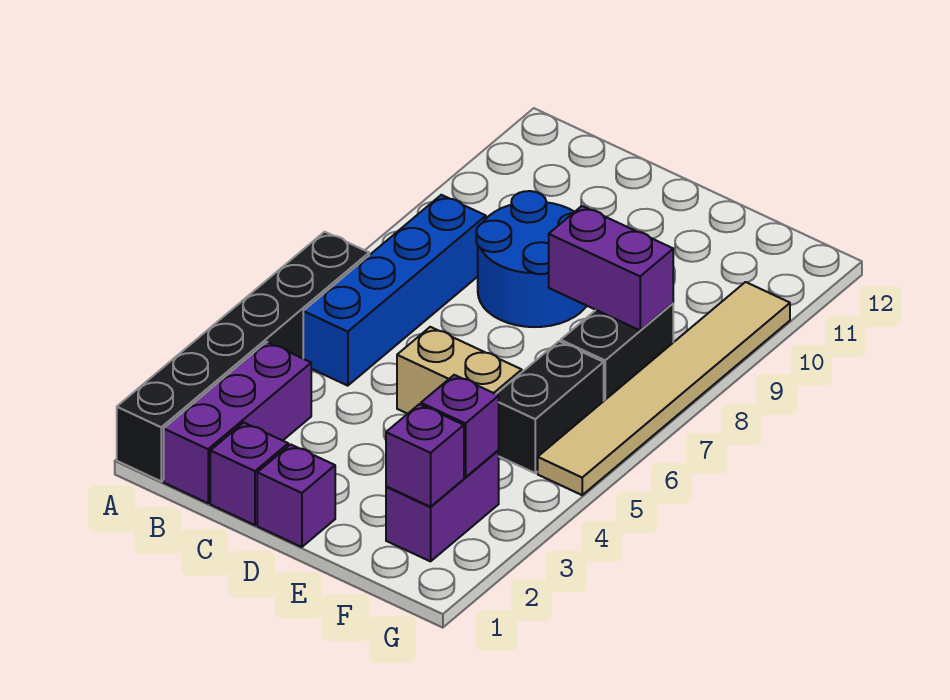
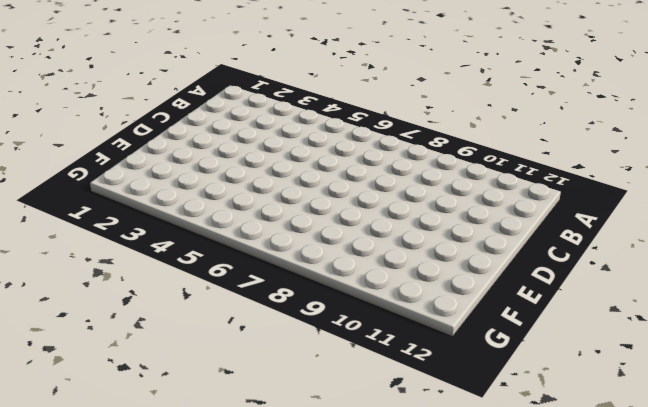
none -> black brick A1:A6 level 1
none -> purple brick B1:B3 level 1
none -> blue brick B5:B8 level 1

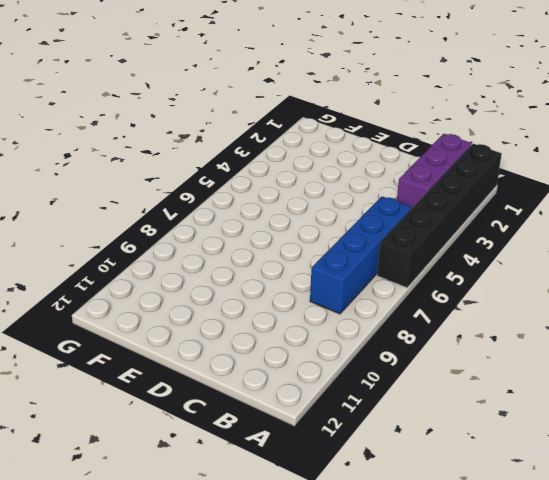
none -> purple brick C1 level 1
none -> blue round brick C8:D9 level 1
none -> purple brick D1 level 1

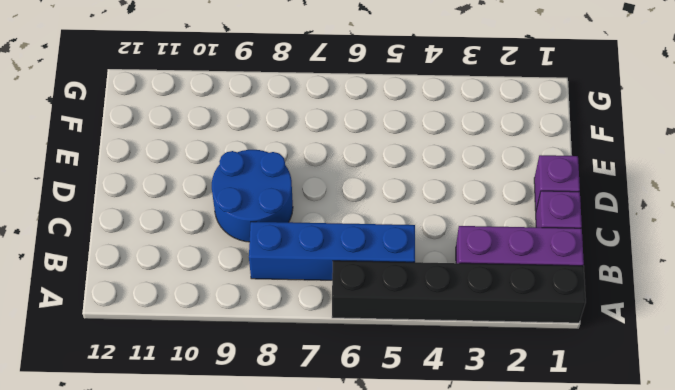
none -> tan brick D5:E5 level 1
none -> purple brick F2:F3 level 1
none -> black brick F5:F6 level 1

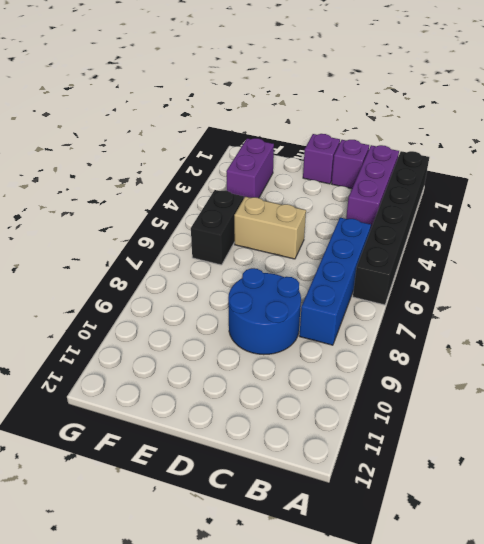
none -> black brick F7:F8 level 1
none -> tan tile G5:G10 level 1
none -> purple brick E8:F8 level 2

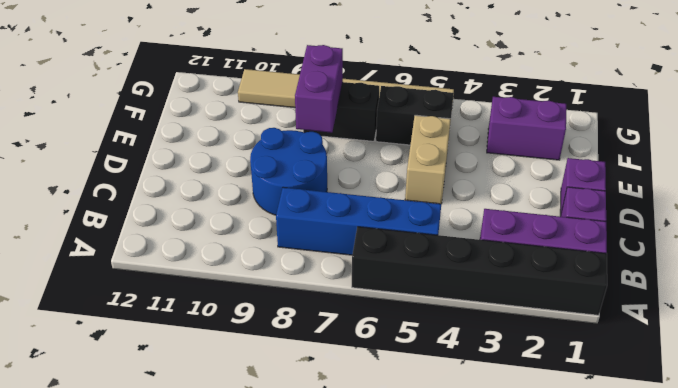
none -> purple brick F2 level 2
none -> purple brick F3 level 2

